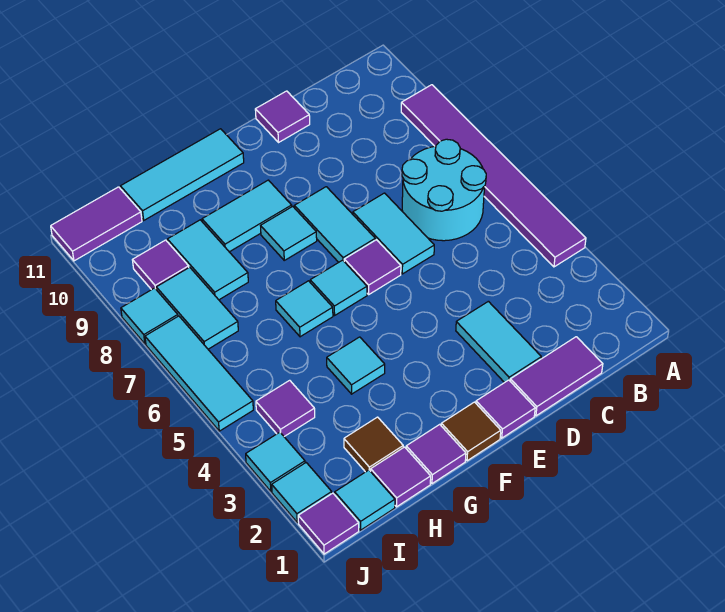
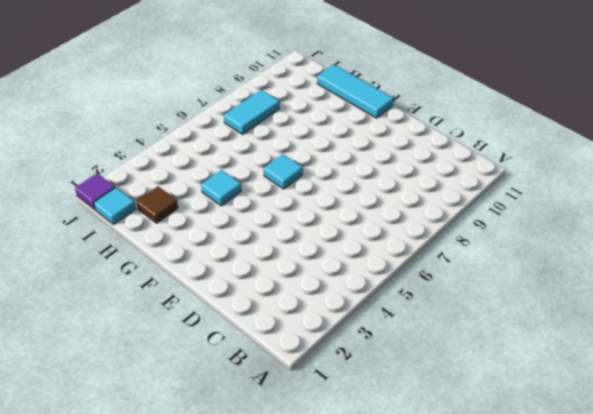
none -> purple tile A4:A9 level 1
none -> cyan round brick B6:C7 level 1
none -> purple tile C1:D1 level 1
none -> cyan tile D2:D3 level 1

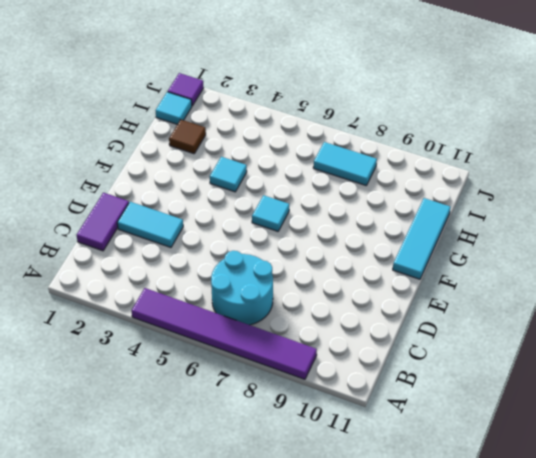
none -> cyan tile D6:D7 level 1
none -> purple tile D11 level 1
none -> purple tile E1 level 1
none -> purple tile E6 level 1

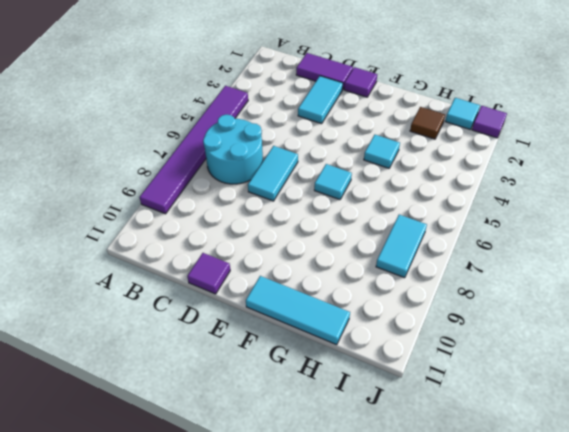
none -> purple tile E6 level 1
none -> cyan tile E7:E8 level 1
none -> brown tile F1 level 1
none -> cyan tile F8 level 1

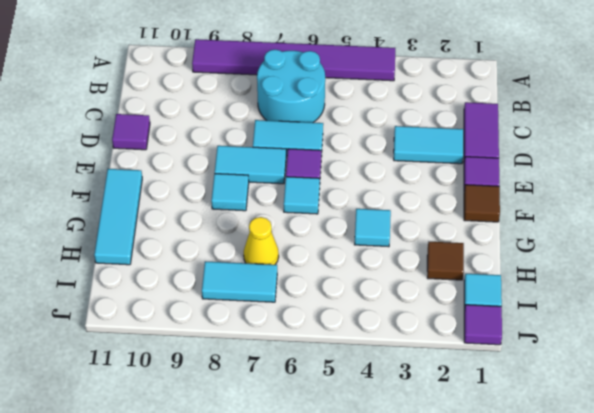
yellow cone H7 level 1 -> none
none -> cyan tile F9:G9 level 1
none -> purple tile G1 level 1
none -> cyan tile G6 level 1
none -> purple tile H1 level 1

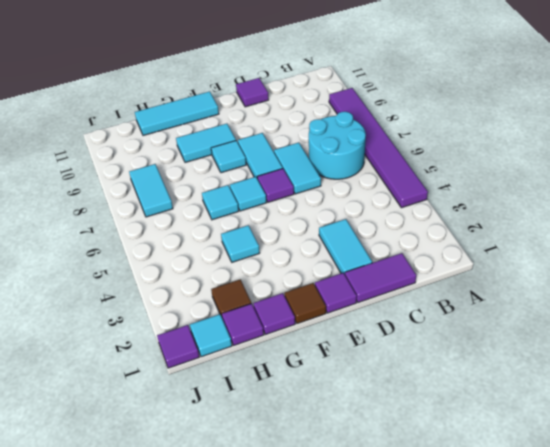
none -> cyan tile H8:H9 level 1
none -> purple tile I4 level 1
none -> purple tile I9 level 1
none -> purple tile I11:J11 level 1

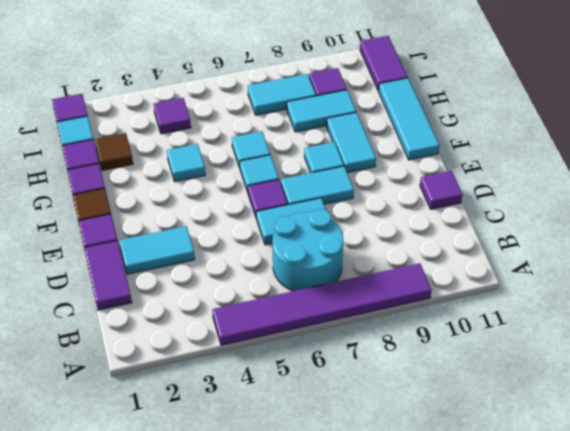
none -> cyan tile J2 level 1
none -> cyan tile J3 level 1
none -> cyan tile J5:J7 level 1
none -> cyan tile J8 level 1

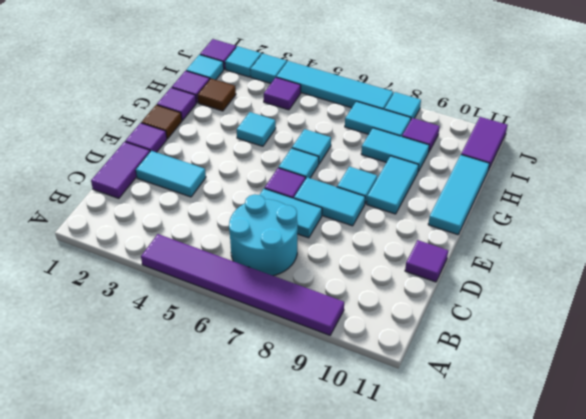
cyan tile J4:J7 level 1 -> cyan tile J5:J7 level 1

